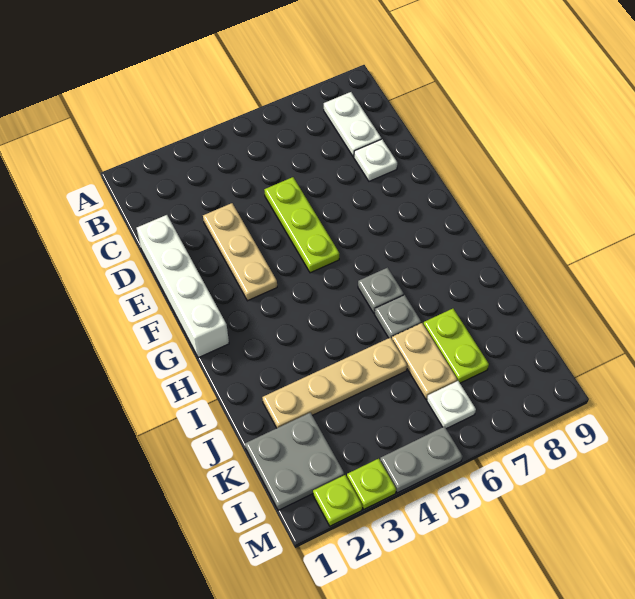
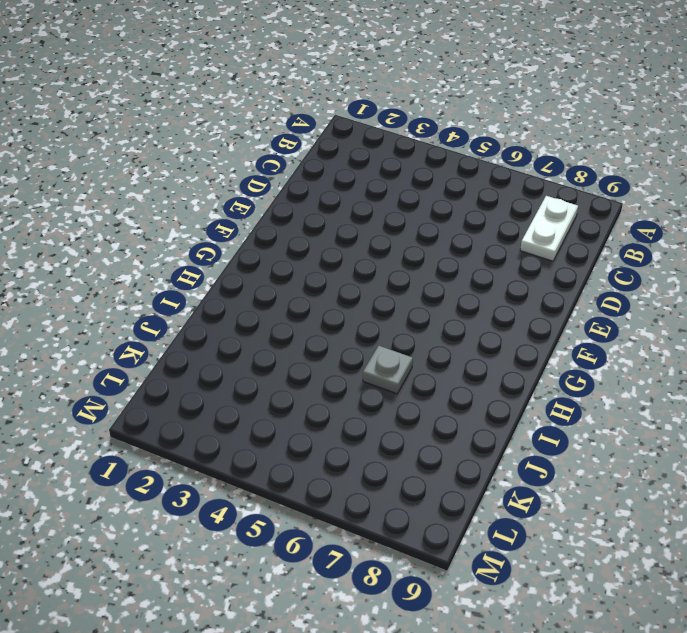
none -> white brick D1:G1 level 1
none -> tan plate D3:F3 level 1
none -> lime plate D5:F5 level 1

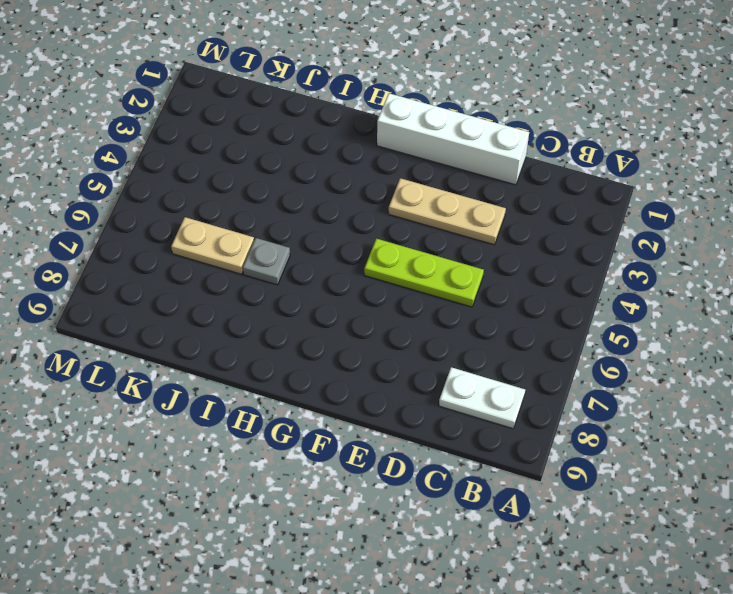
none -> white plate D8 level 1
none -> grey plate H6 level 1
none -> tan plate J2:J5 level 1

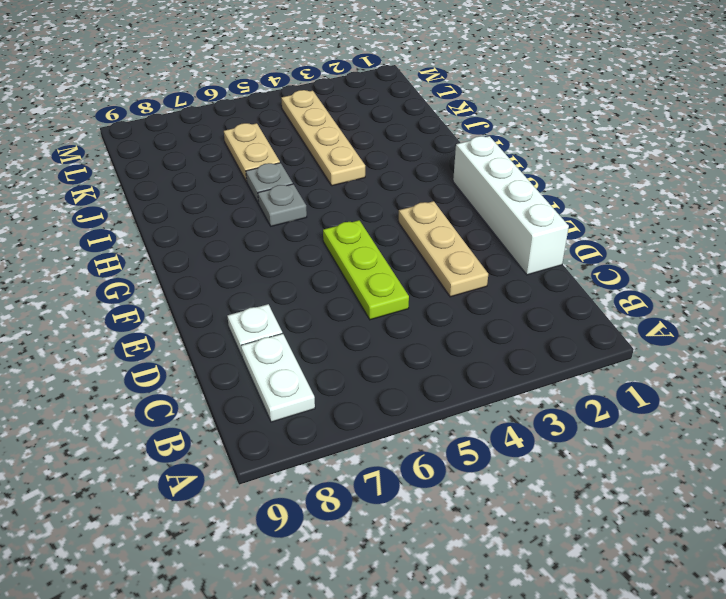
tan plate I4:L4 level 1 -> tan plate J2:J5 level 1
none -> lime plate J7:K7 level 1
none -> grey plate K1:L2 level 1
none -> white plate L6 level 1

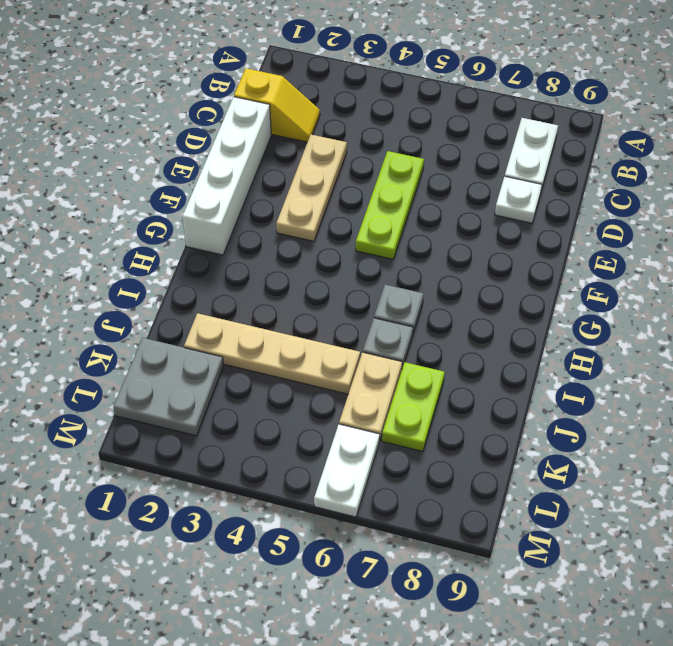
yellow slope C1:C2 level 1 top 1 -> none
white plate L6:M6 level 1 -> white plate L6 level 1
none -> lime plate M2 level 1
none -> lime plate M3 level 1
none -> grey plate M4:M5 level 1

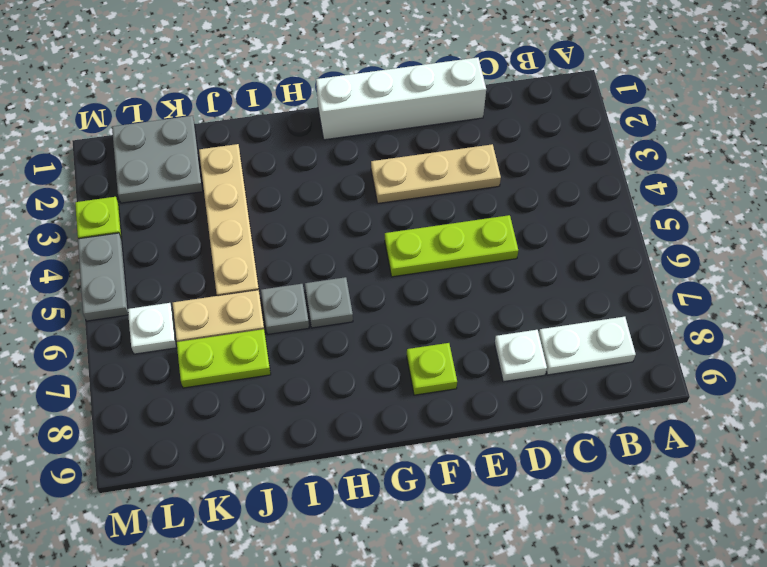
lime plate F8 level 1 -> lime plate M2 level 1

